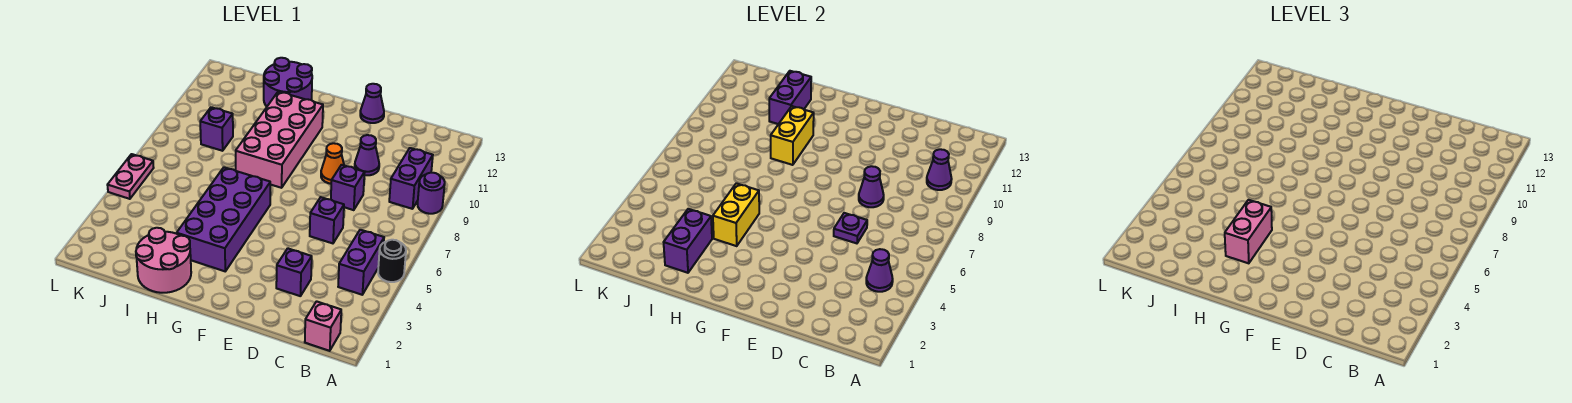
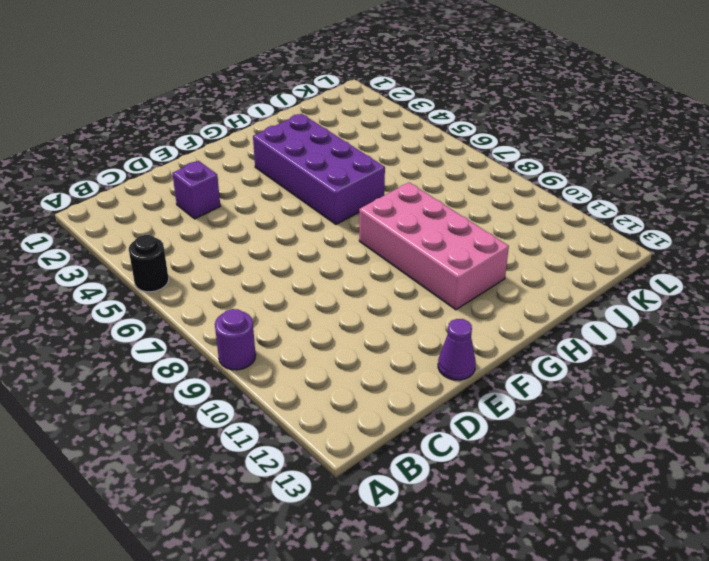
none -> pink brick B1 level 1
none -> purple brick B4:B5 level 1
none -> purple brick B9:B10 level 1

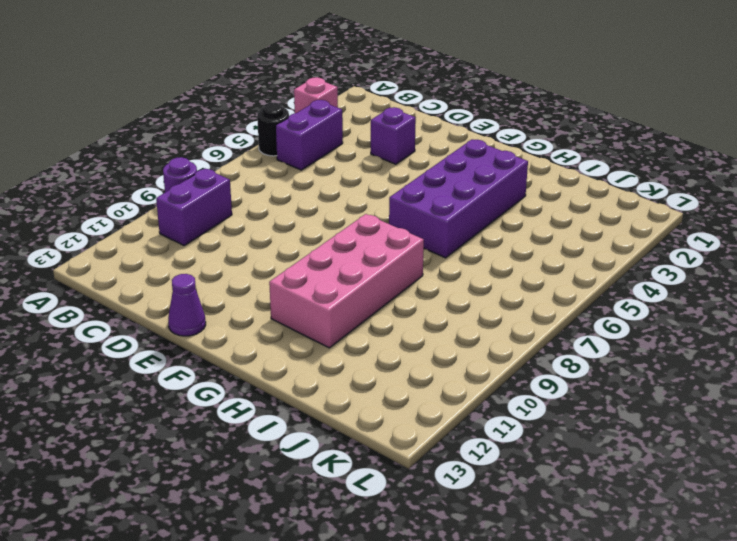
pink brick A3 level 1 -> pink brick B1 level 1
none -> purple brick D6 level 1
none -> purple brick D8 level 1
none -> purple cone D10 level 1

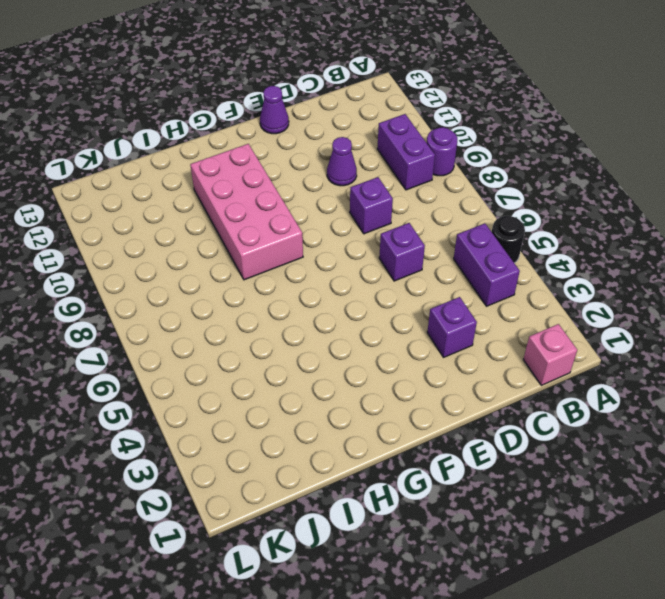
none -> orange cone E9 level 1
none -> purple brick G3:H6 level 1
none -> pink round brick H1:I2 level 1

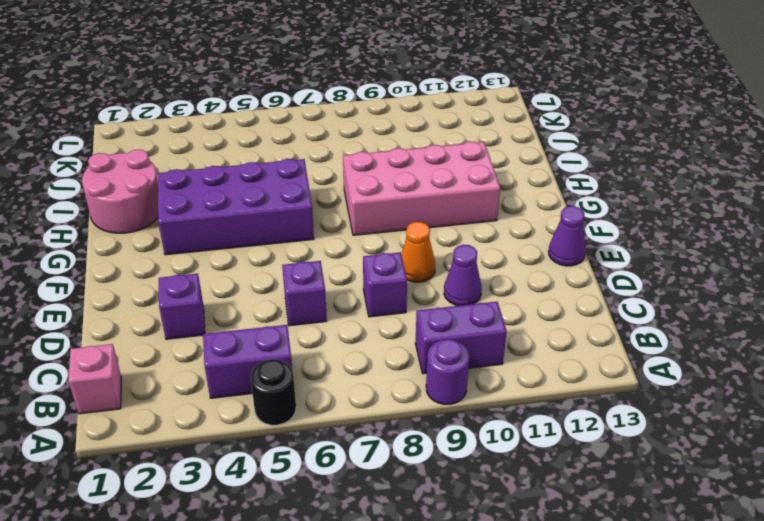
none -> purple round brick H12:I13 level 1
none -> purple brick J9 level 1
none -> pink plate L5:L6 level 1

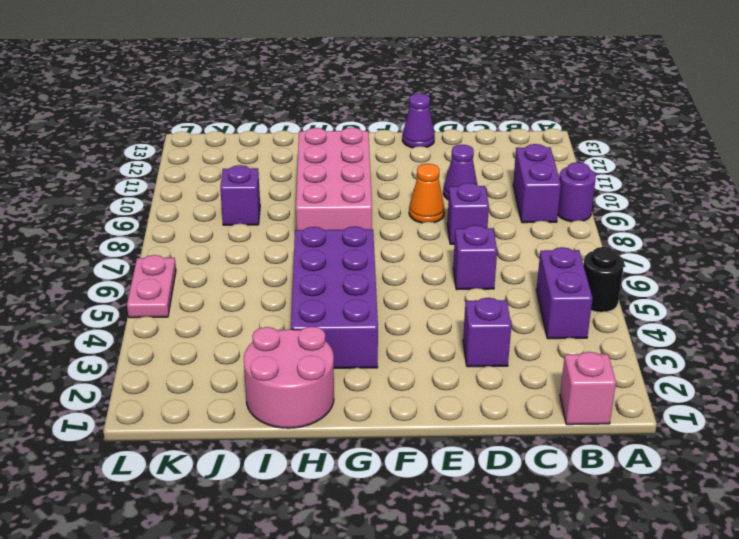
none -> purple round brick H12:I13 level 1
none -> purple cone B4 level 2
none -> purple cone B10 level 2

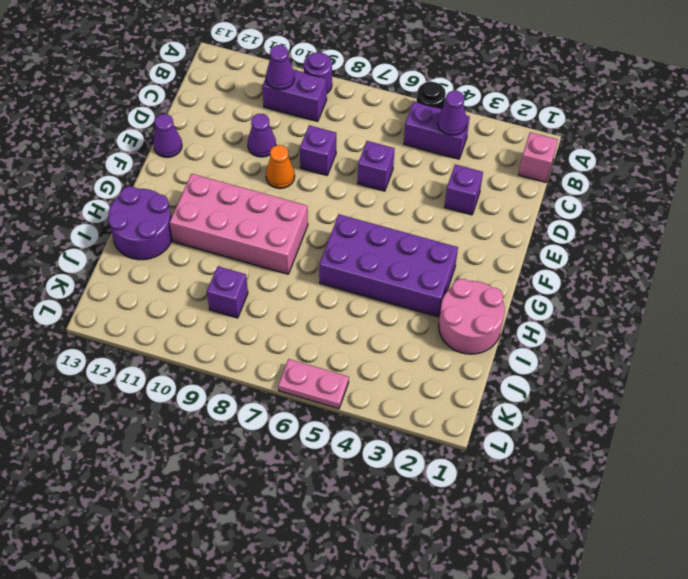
none -> purple plate D6 level 2
none -> purple cone D8 level 2
none -> yellow brick H4:H5 level 2

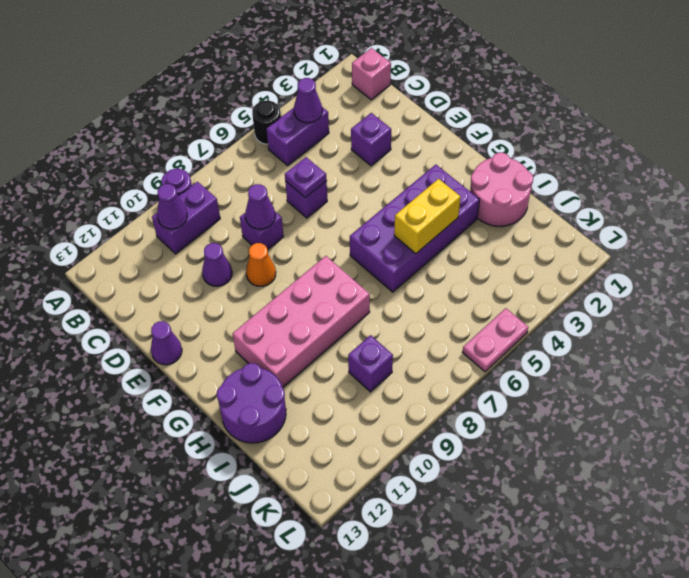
none -> yellow brick H9:H10 level 2
none -> purple brick I2:I3 level 2
none -> purple brick I11:I12 level 2

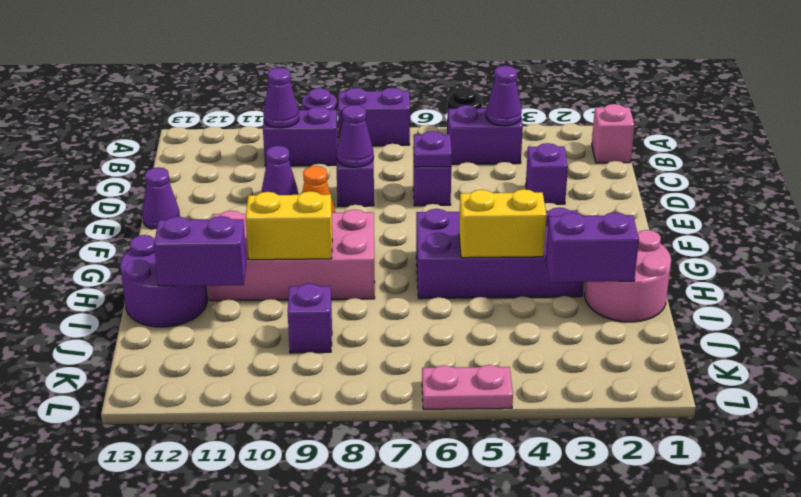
purple brick A7:A8 level 1 -> none
none -> pink brick H3:H4 level 3

